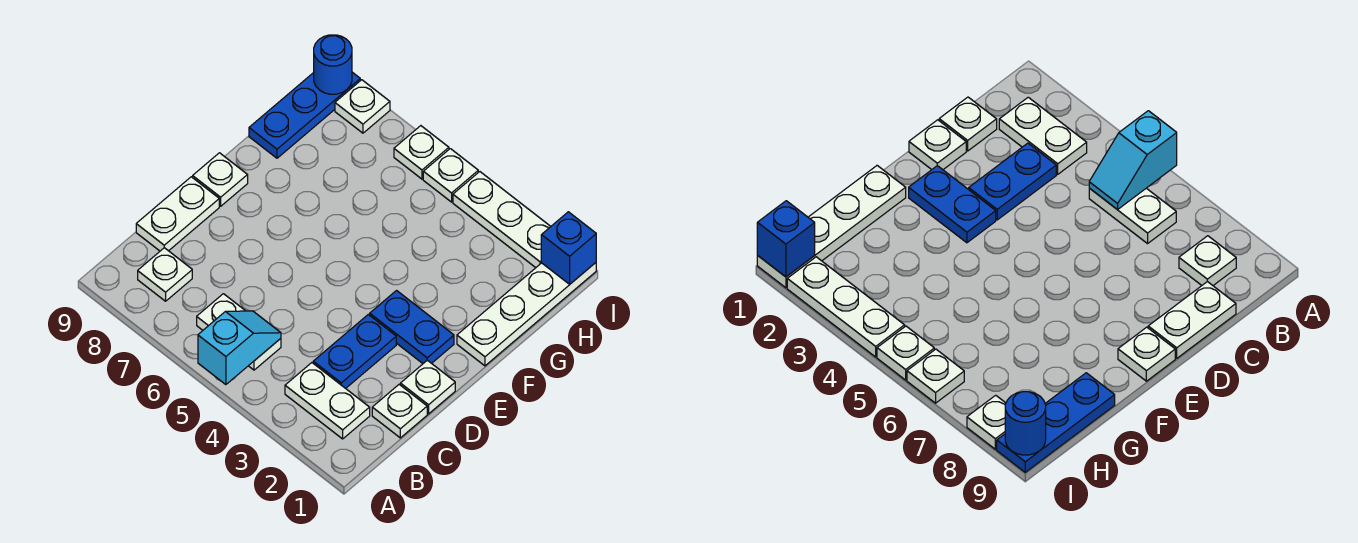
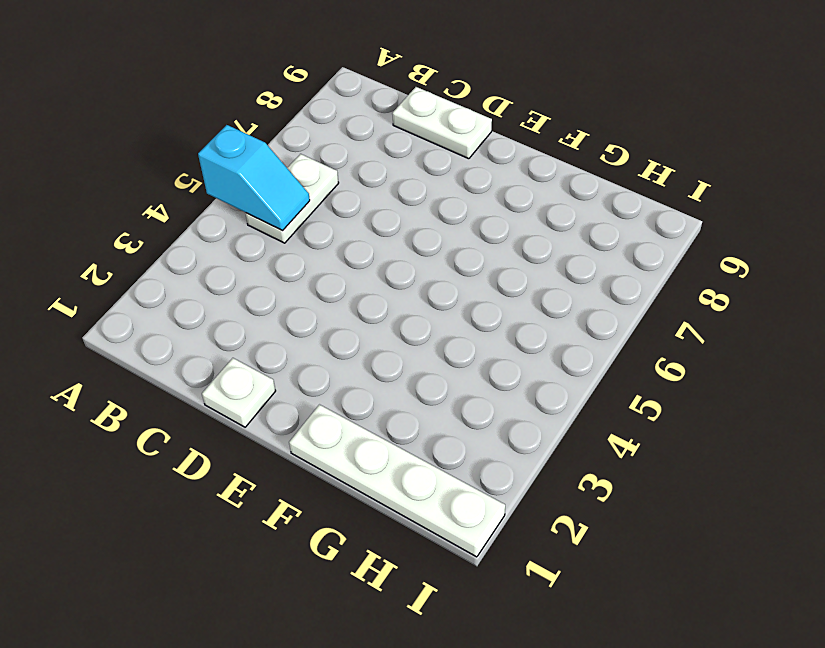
none -> white plate B2:B3 level 1
none -> white plate B8 level 1
none -> white plate C1 level 1

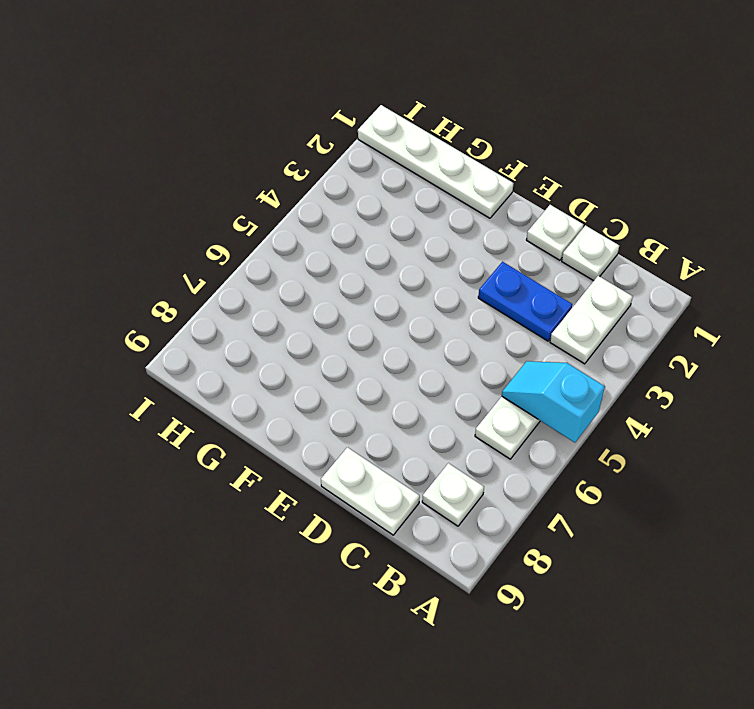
none -> blue plate E2:E3 level 1
none -> white plate E9 level 1
none -> blue plate G9:I9 level 1

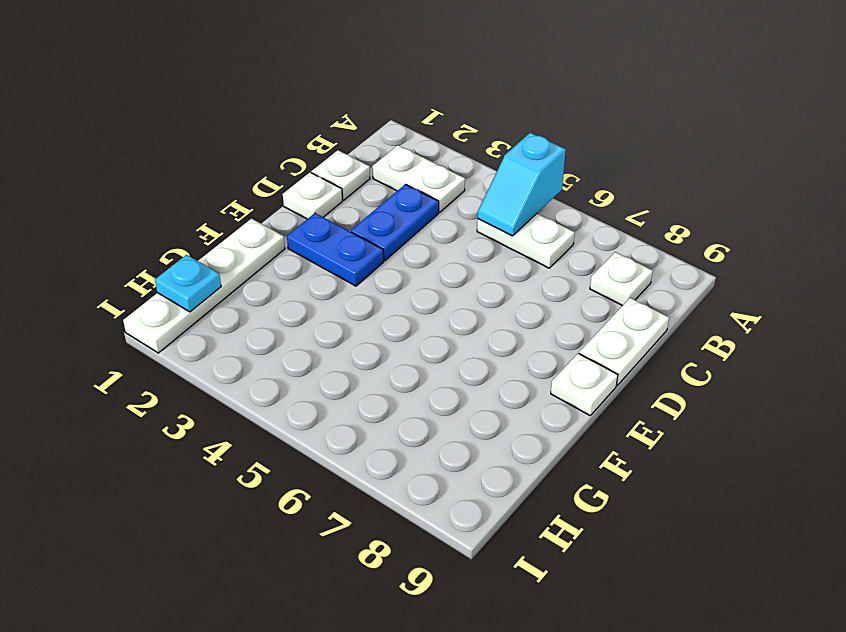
cyan plate H1 level 2 -> none
none -> blue plate G9:I9 level 1
none -> white plate I2:I4 level 1
none -> white plate I5 level 1

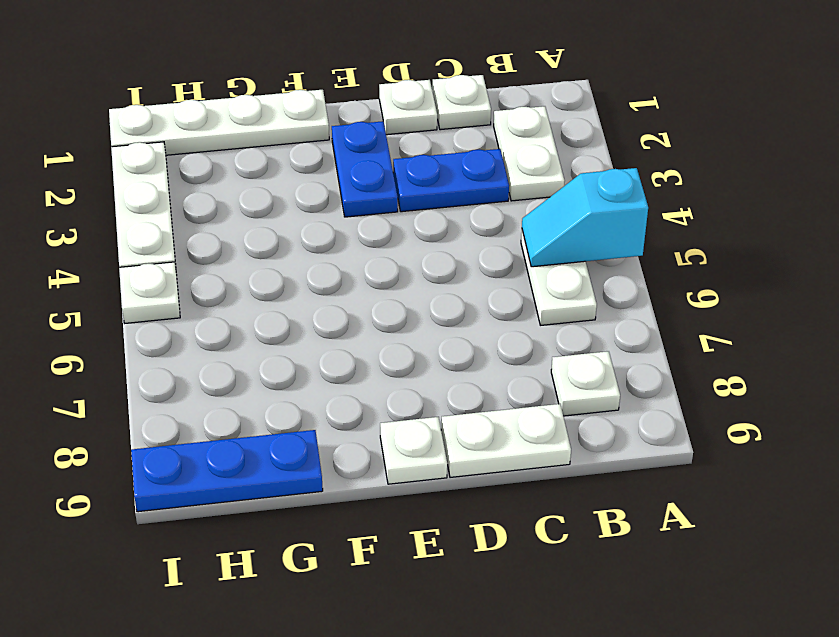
none -> white plate I6 level 1
none -> white plate I8 level 1
none -> blue brick I1 level 2

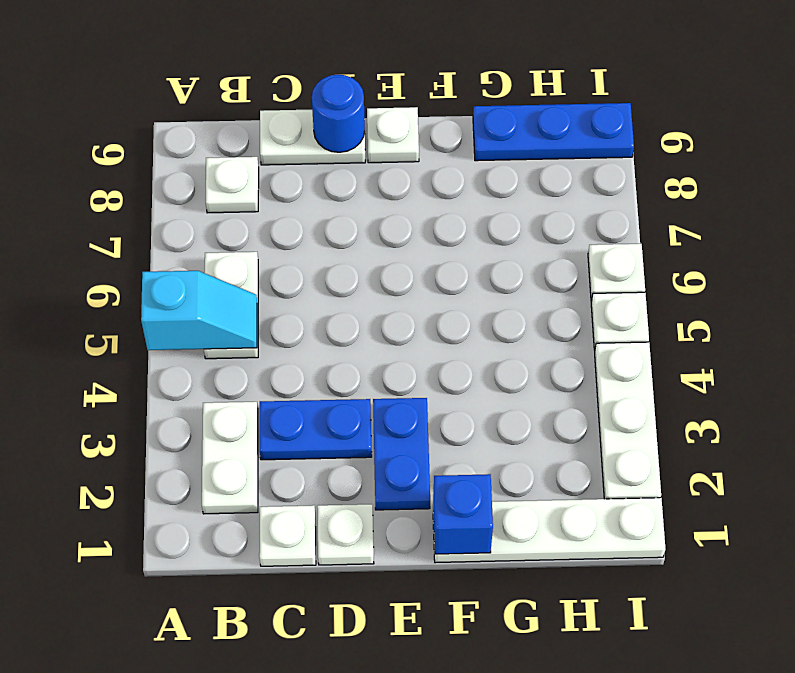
blue round brick D9 level 2 -> blue round brick I9 level 2
blue brick F1 level 2 -> blue brick I1 level 2
none -> white plate I8 level 1

